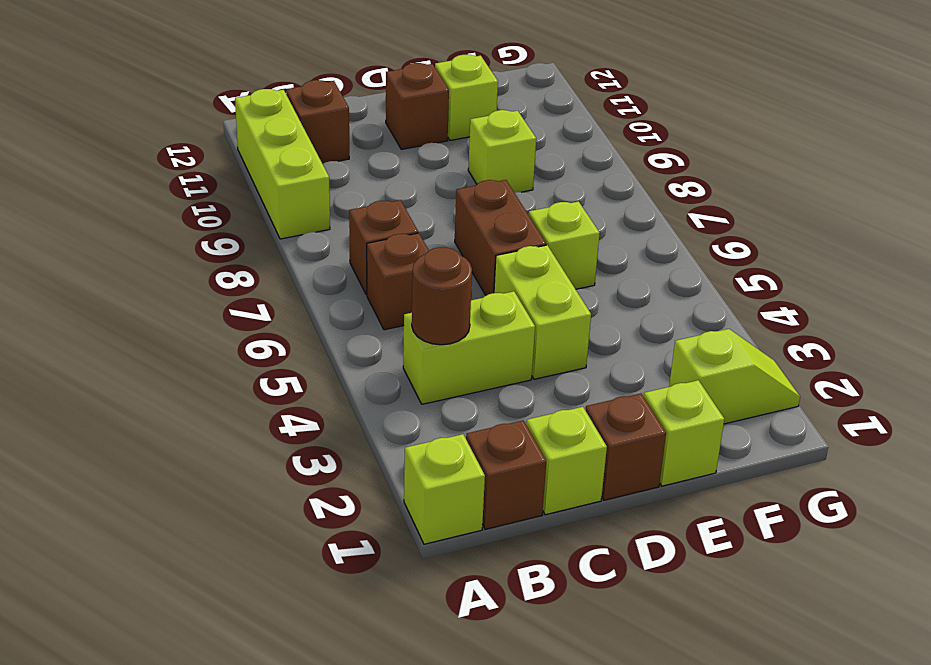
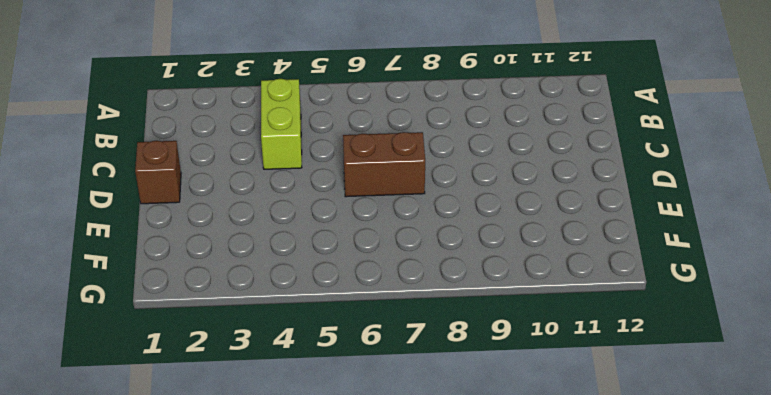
none -> lime brick A1 level 1
none -> lime brick A9:A11 level 1
none -> brown brick B1 level 1

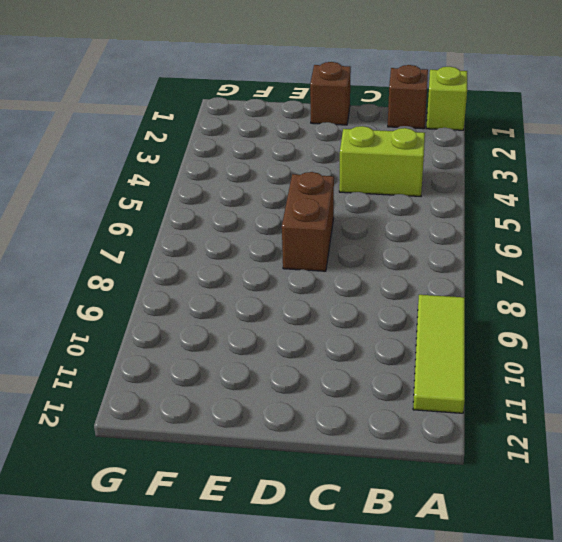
lime tile A9:A11 level 1 -> lime brick A9:A11 level 1
none -> brown brick B6 level 1
none -> brown brick B7 level 1
none -> brown brick B11 level 1

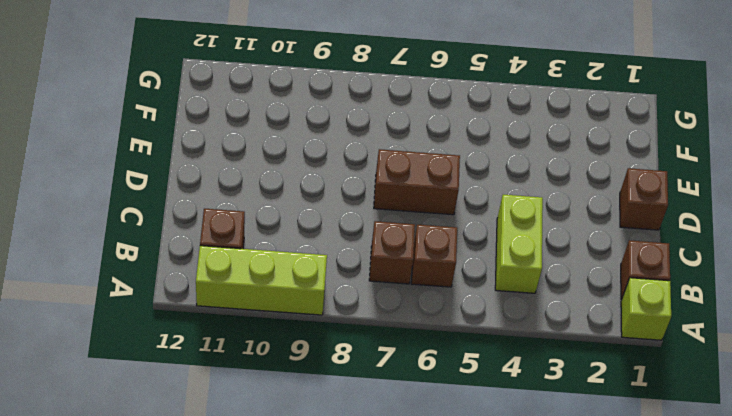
none -> lime brick C1 level 1
none -> lime brick D4:D5 level 1
none -> brown brick D11 level 1

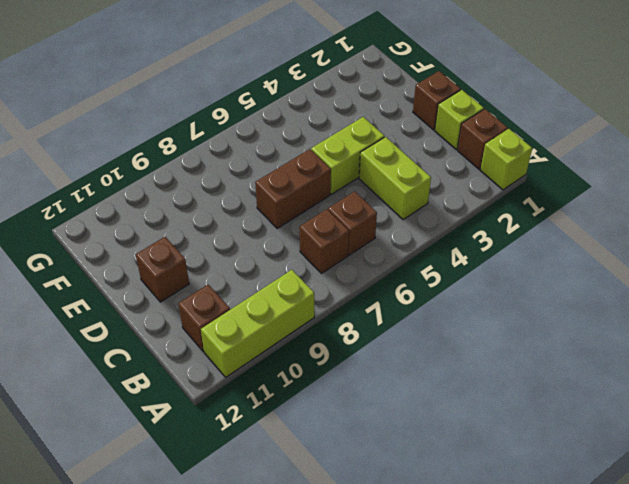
none -> lime brick E1 level 1
none -> lime brick E6 level 1
none -> lime brick E9 level 1

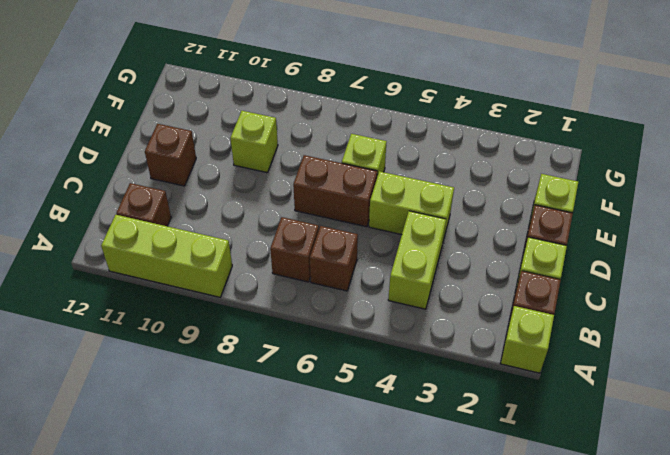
none -> lime brick E11 level 1
none -> lime slope F2:G2 level 1 top F
none -> brown round brick B4 level 2

